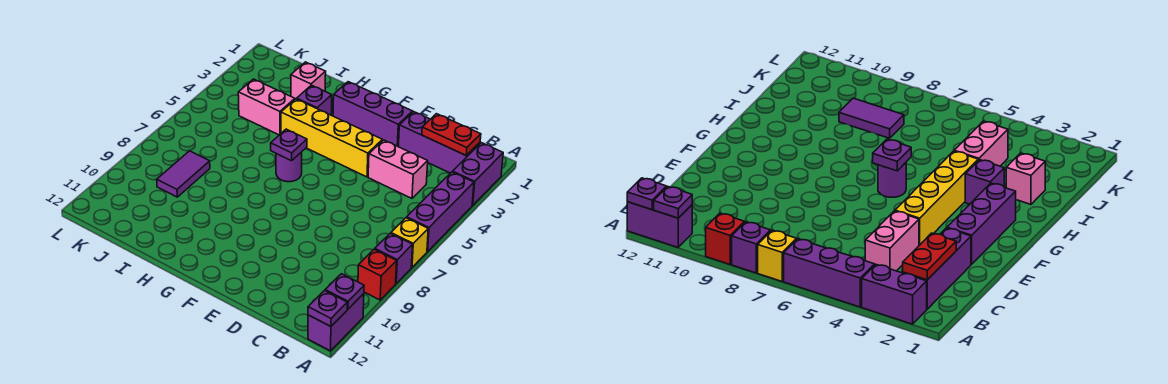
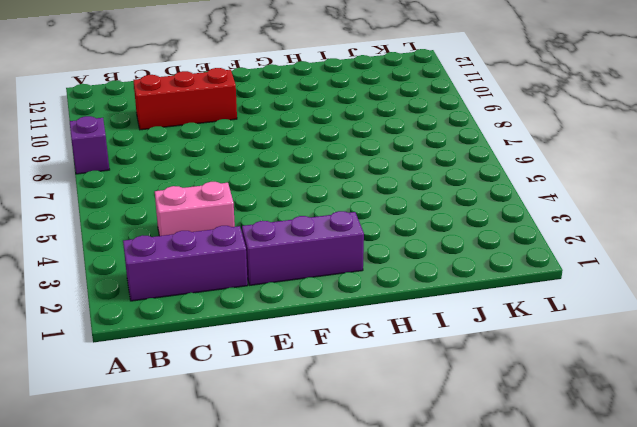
red brick C10:E10 level 1 -> none
none -> purple brick A2:A3 level 1
none -> purple brick A4:A6 level 1
none -> yellow brick A7 level 1

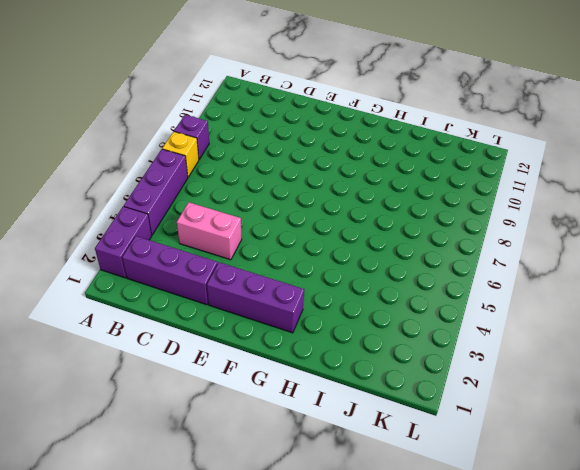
none -> red brick A9 level 1
none -> purple brick A11:A12 level 1
none -> yellow brick E4:H4 level 1

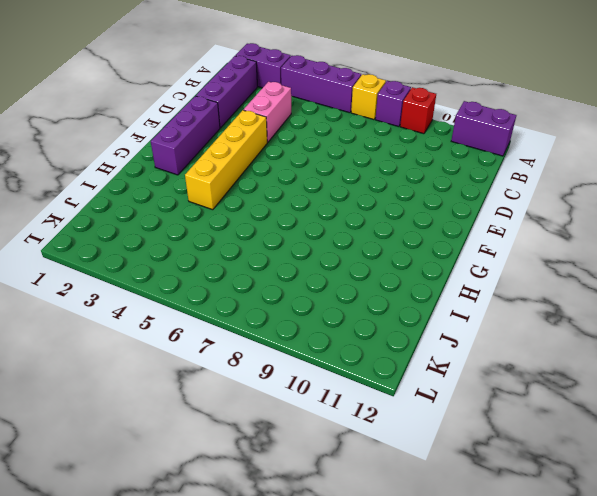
none -> purple round brick G6 level 1
none -> purple brick H3 level 1
none -> pink brick I2 level 1

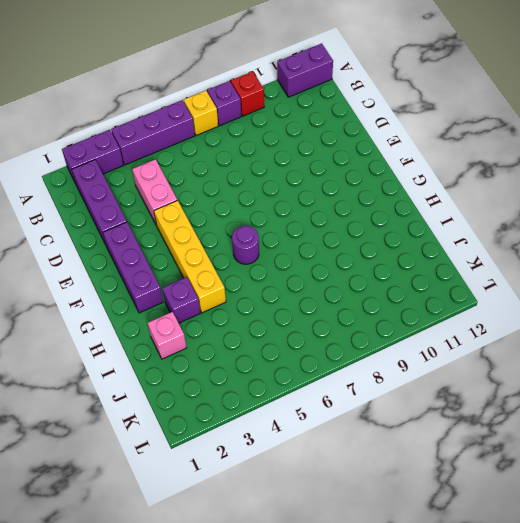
none -> pink brick I4:J4 level 1
none -> purple tile J8:J9 level 1
none -> purple plate A11 level 2

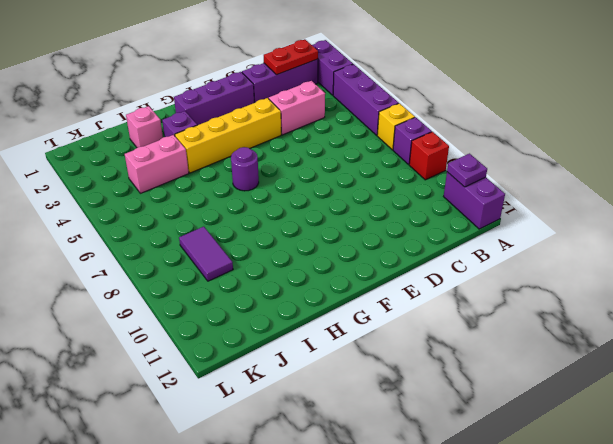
none -> purple plate A12 level 2
none -> purple plate G6 level 2

